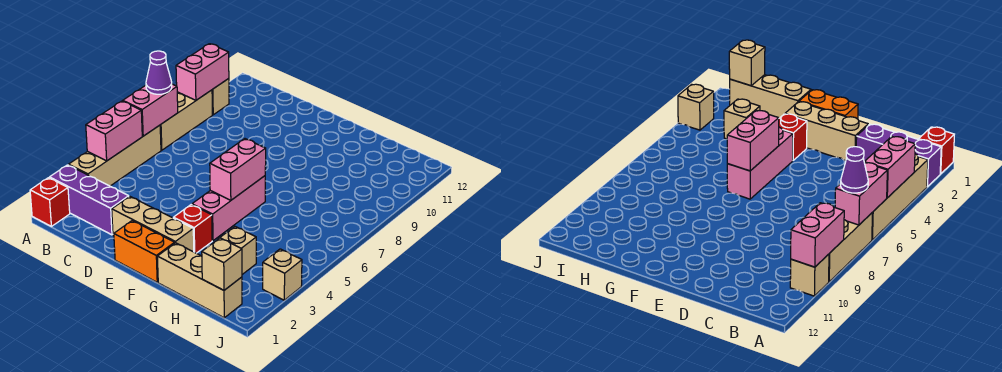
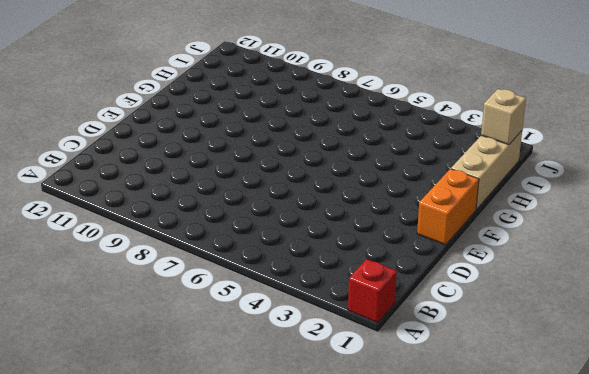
none -> purple brick A2:C2 level 1
none -> tan brick A3:A6 level 1
none -> tan brick A7:A9 level 1

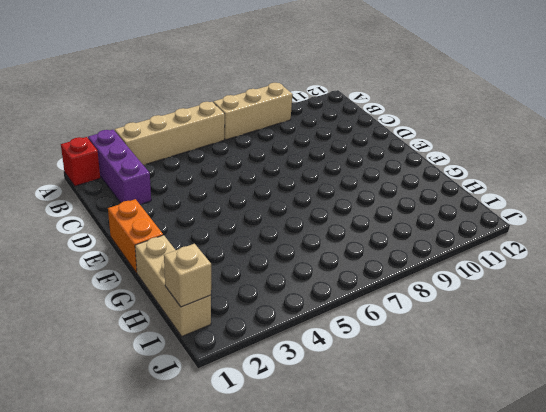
none -> tan brick A10 level 1
none -> tan brick D2:F2 level 1
none -> red brick F3 level 1

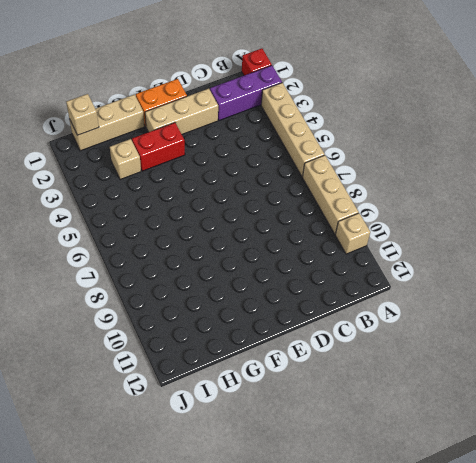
red brick F3:G3 level 1 -> red brick F3 level 1
none -> pink brick F4:F6 level 1
none -> tan brick J3 level 1
none -> pink brick A4:A5 level 2

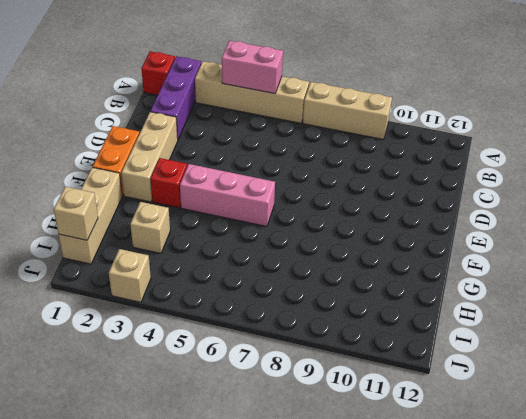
none -> tan brick A10 level 1
none -> pink brick A6:A7 level 2
none -> pink brick A9:A10 level 2

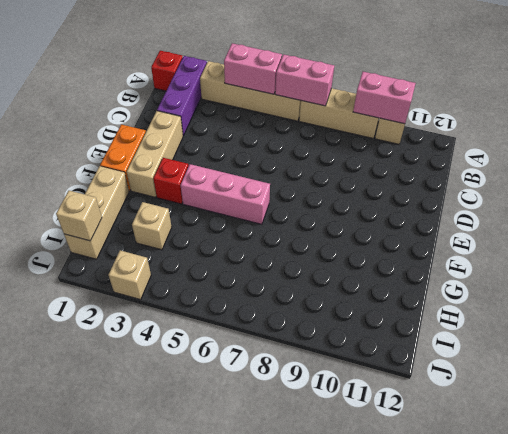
none -> pink brick F5:F6 level 2
none -> purple cone A7 level 3

